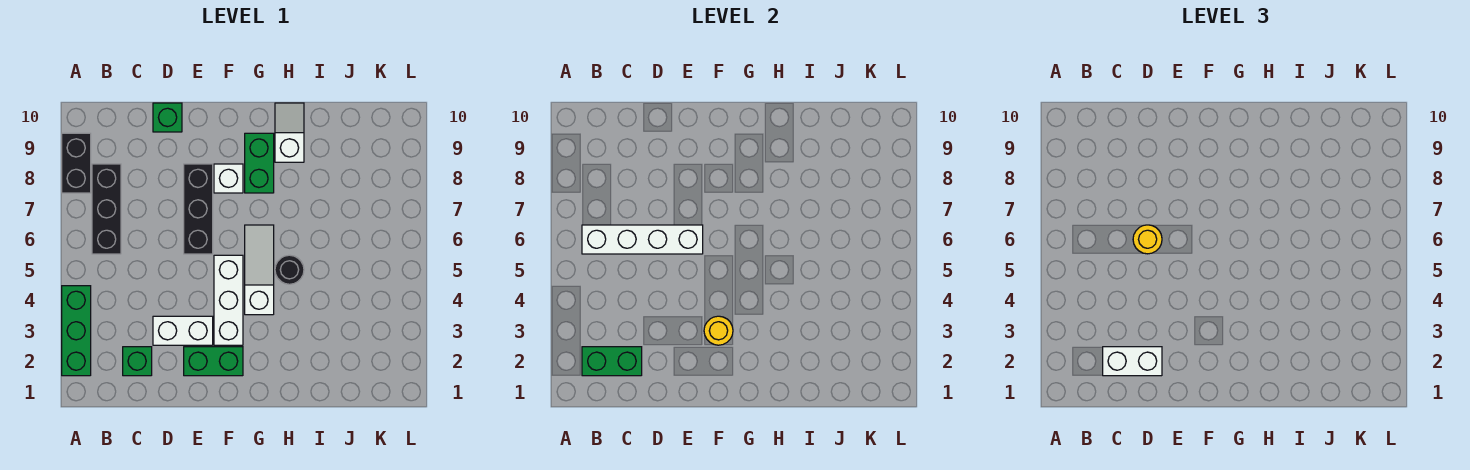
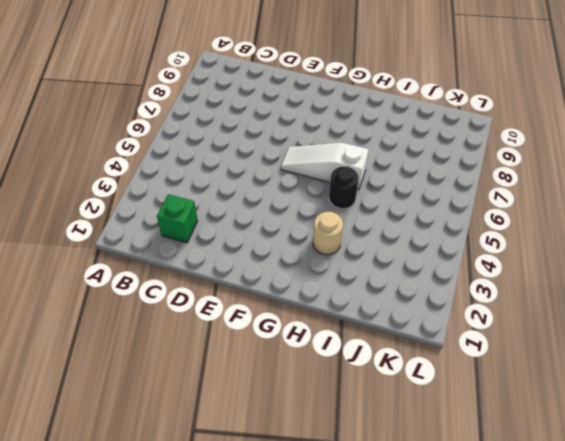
white slope F6:H6 level 1 top H -> white slope G4:G6 level 1 top 4
tan round brick H3 level 1 -> none
none -> green brick A2:A4 level 1
none -> black brick A8:A9 level 1
none -> black brick B6:B8 level 1

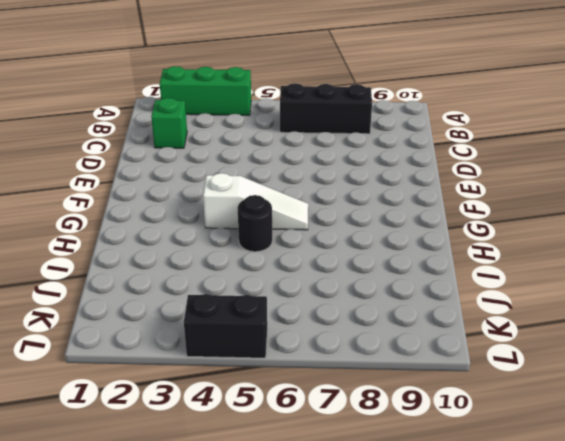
black brick L4:L5 level 1 -> black brick A8:A9 level 1
none -> white brick D3:E3 level 1
none -> green brick D10 level 1
none -> green brick E2:F2 level 1

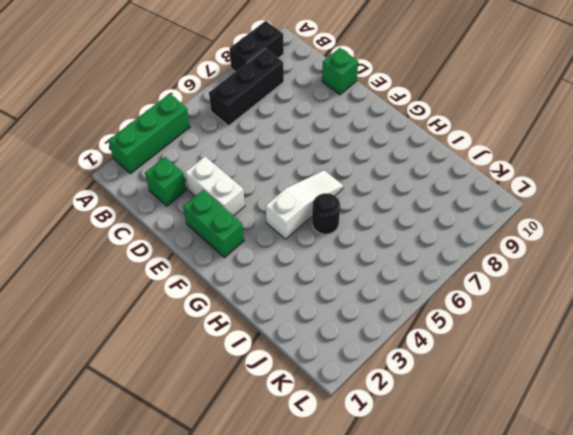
none -> black brick E6:E8 level 1
none -> white brick F3:F5 level 1
none -> white brick F8 level 1

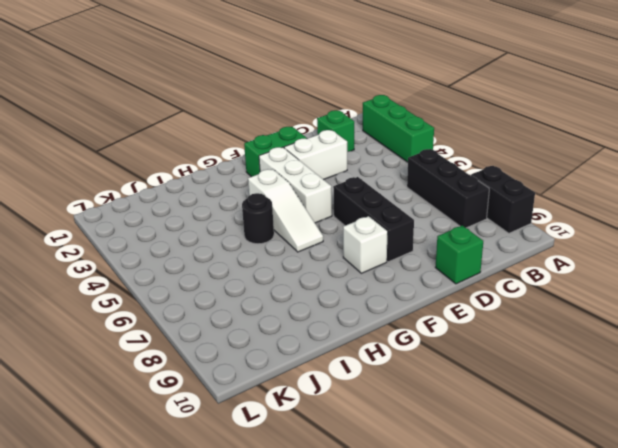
none -> green brick G8:G9 level 1
none -> white slope H9:H10 level 1 top 9
none -> green brick B2:C2 level 2

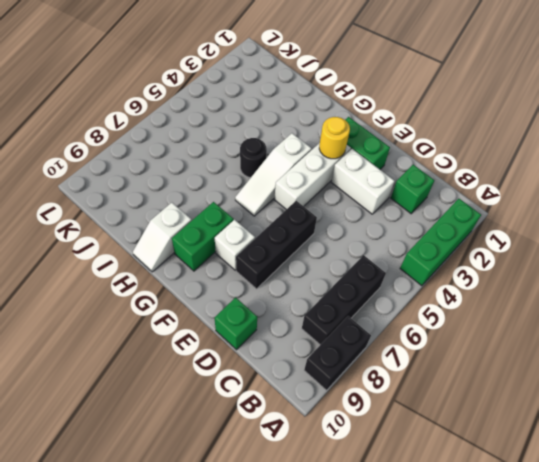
none -> green brick B2:C2 level 2
none -> white brick B6:E6 level 2
none -> white brick C2:D2 level 3

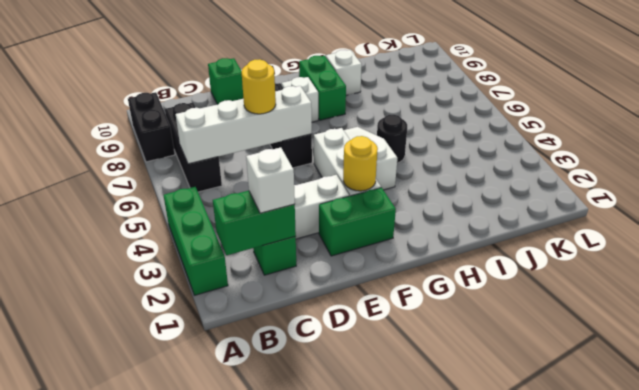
white brick C2 level 3 -> white brick C2:D2 level 3

